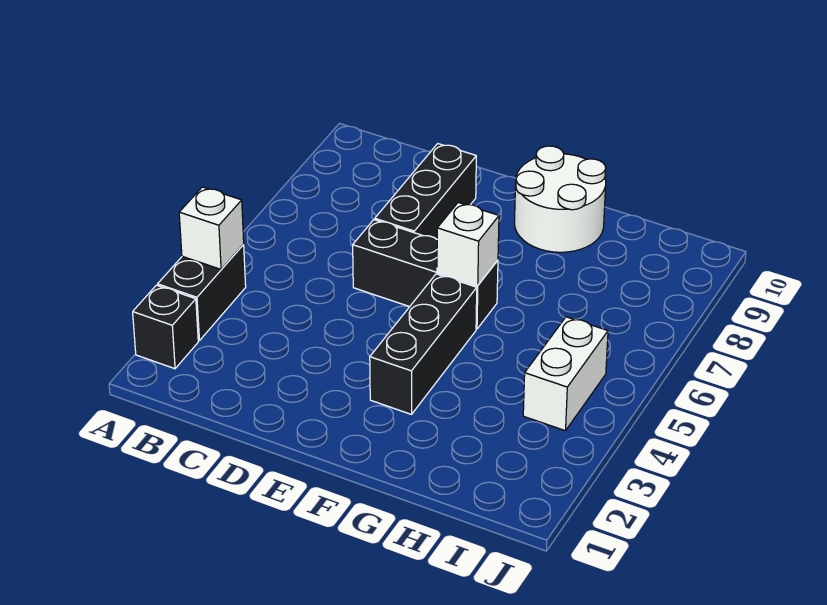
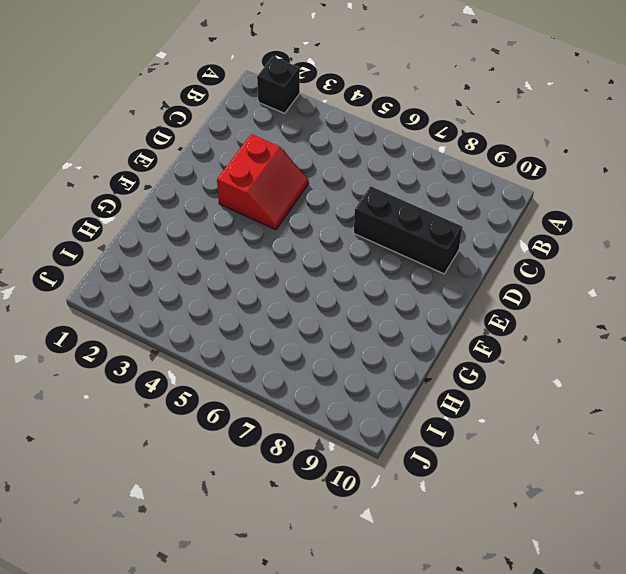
red slope D3:E4 level 1 top 3 -> none
none -> black brick A3:A4 level 1
none -> black brick D6:F6 level 1

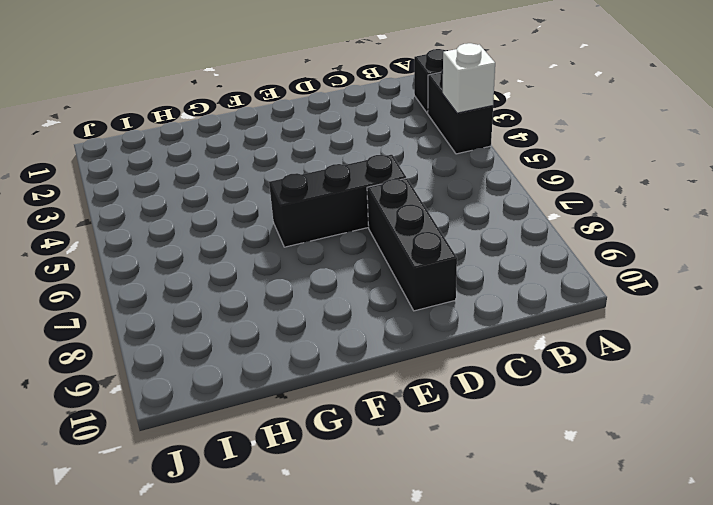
none -> black brick F3:F5 level 1
none -> white round brick F9:G10 level 1

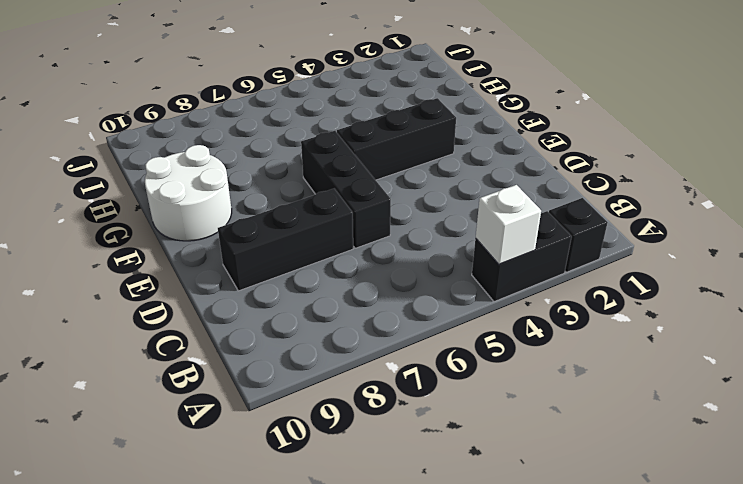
none -> white brick I4:I5 level 1
none -> white brick F6 level 2

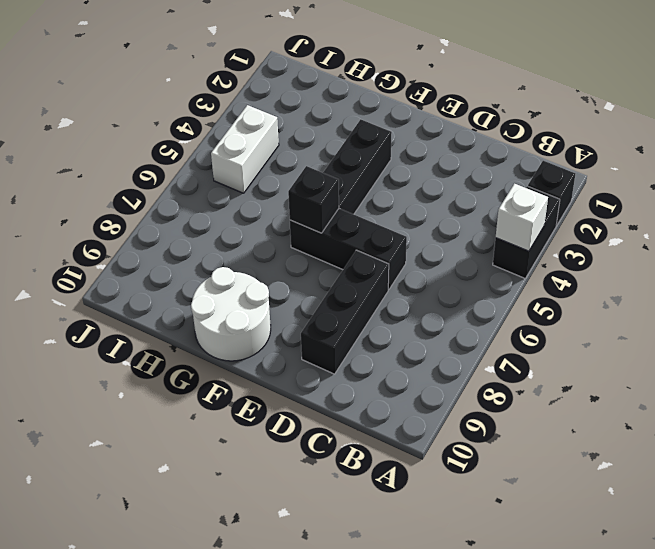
black brick F6 level 2 -> white brick F6 level 2

